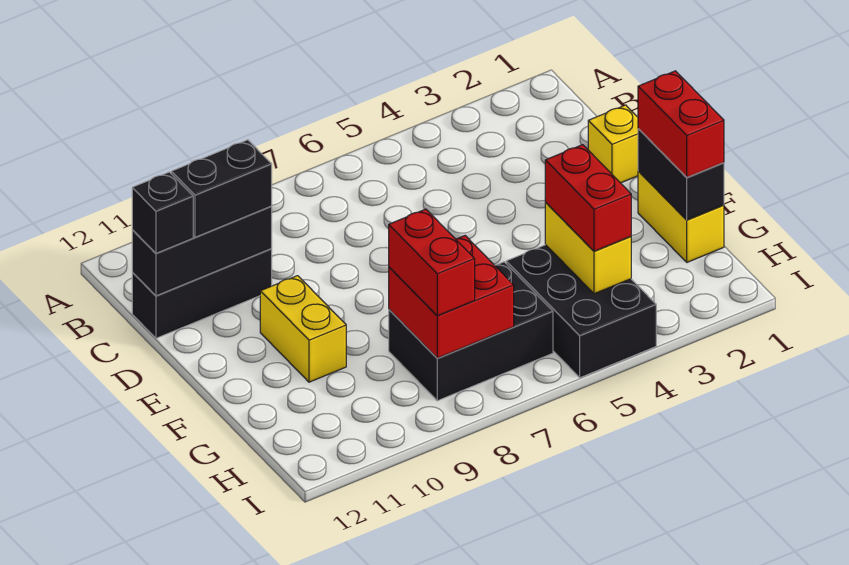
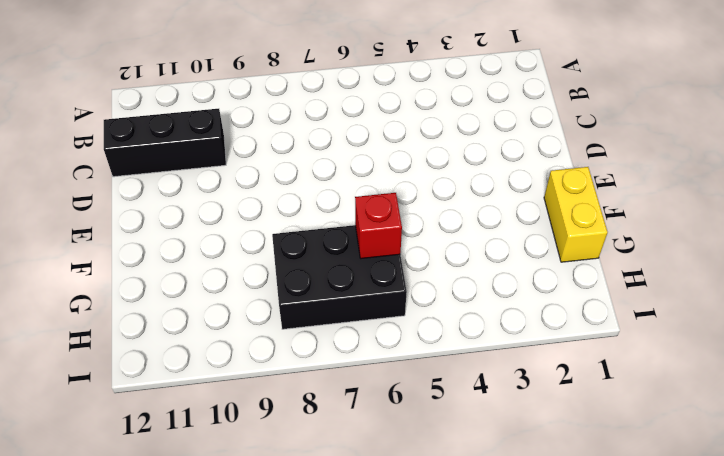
red brick G6 level 2 -> none
none -> yellow brick D1 level 1
none -> yellow brick E10:F10 level 1
none -> black brick G4:I5 level 1

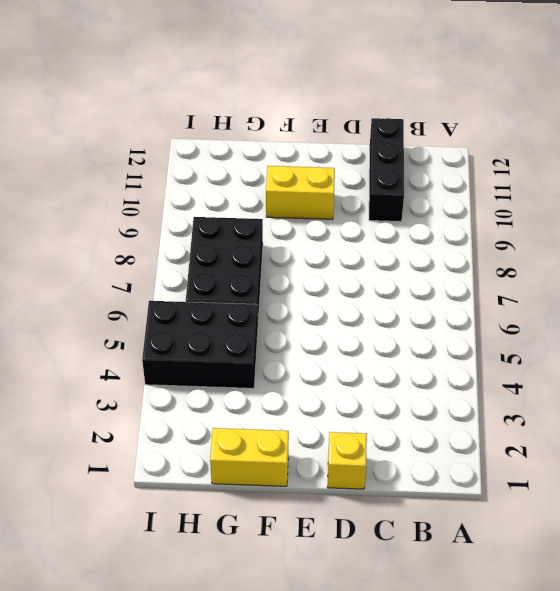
none -> black brick C10:C12 level 2
none -> black brick F1:G1 level 2
none -> yellow brick G4:H4 level 2

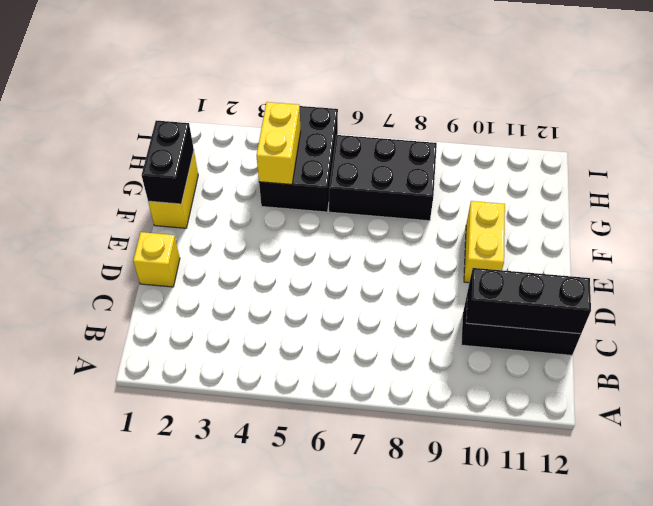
none -> red brick G7:H8 level 2
none -> black brick C10:C11 level 3
none -> black brick C12 level 3

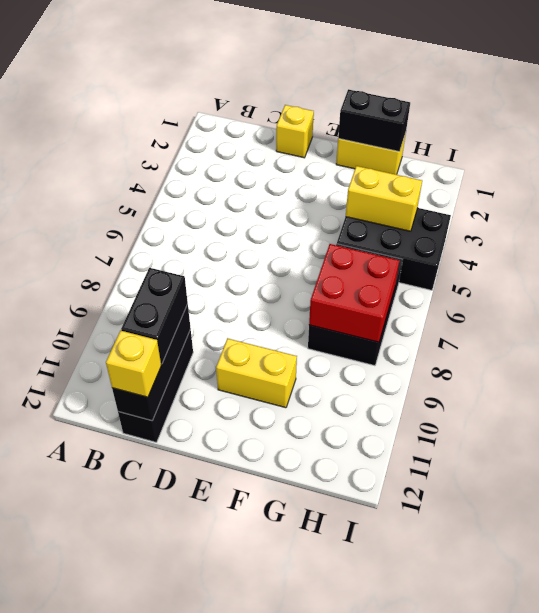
yellow brick C12 level 3 -> black brick C12 level 3
none -> red brick F1:G1 level 3
none -> red brick G4:H4 level 3
none -> red brick G8:H8 level 3

